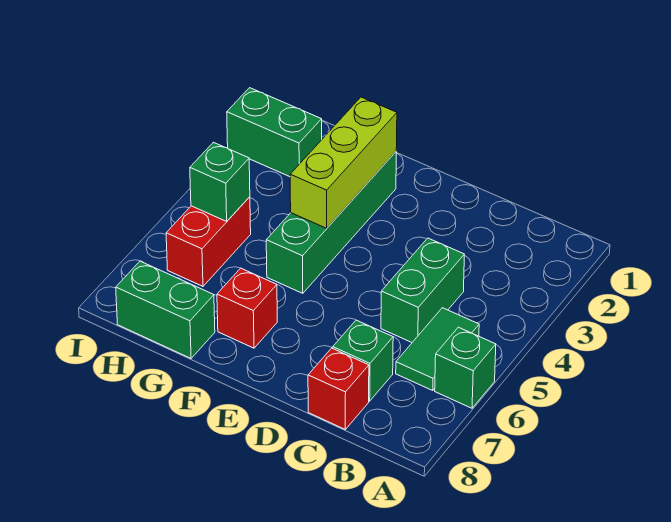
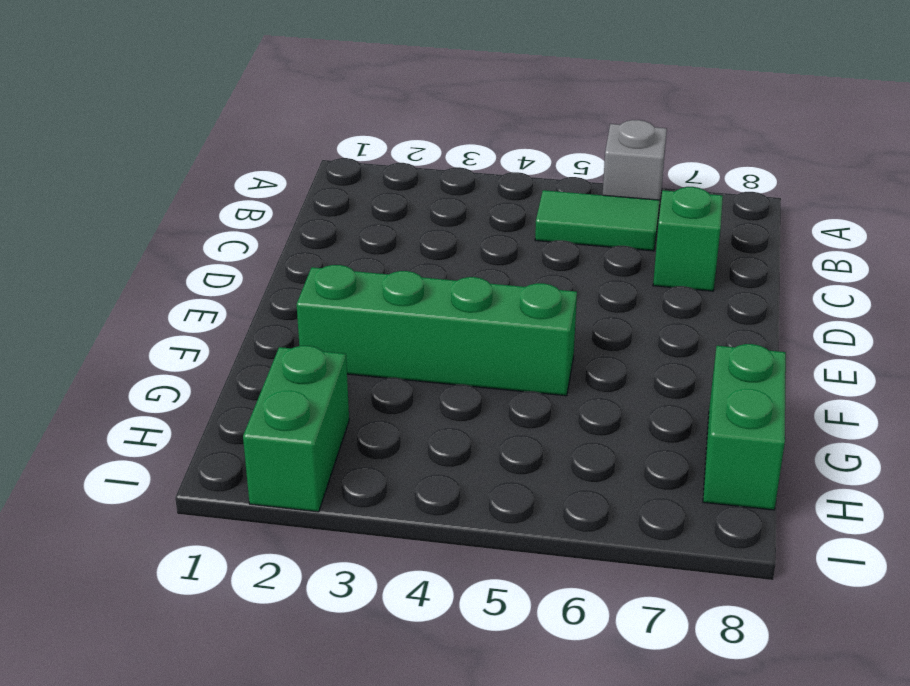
grey brick A6 level 1 -> green brick A6 level 1
none -> green brick C4:C5 level 1
none -> red brick C8 level 1
none -> red brick F7 level 1

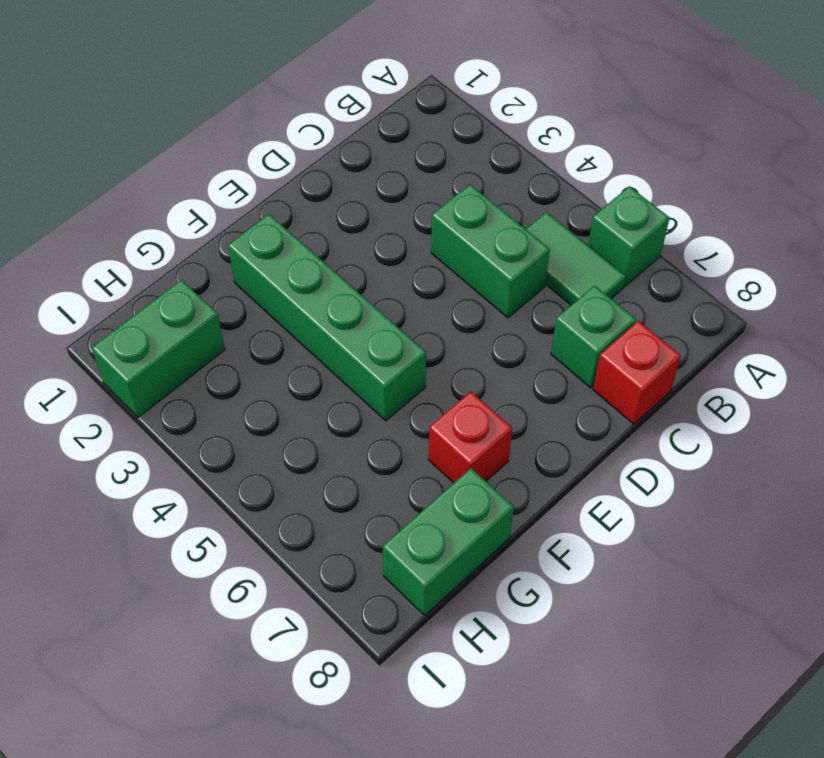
none -> red brick H5:H6 level 1
none -> lime brick F2:F4 level 2
none -> green brick H5 level 2

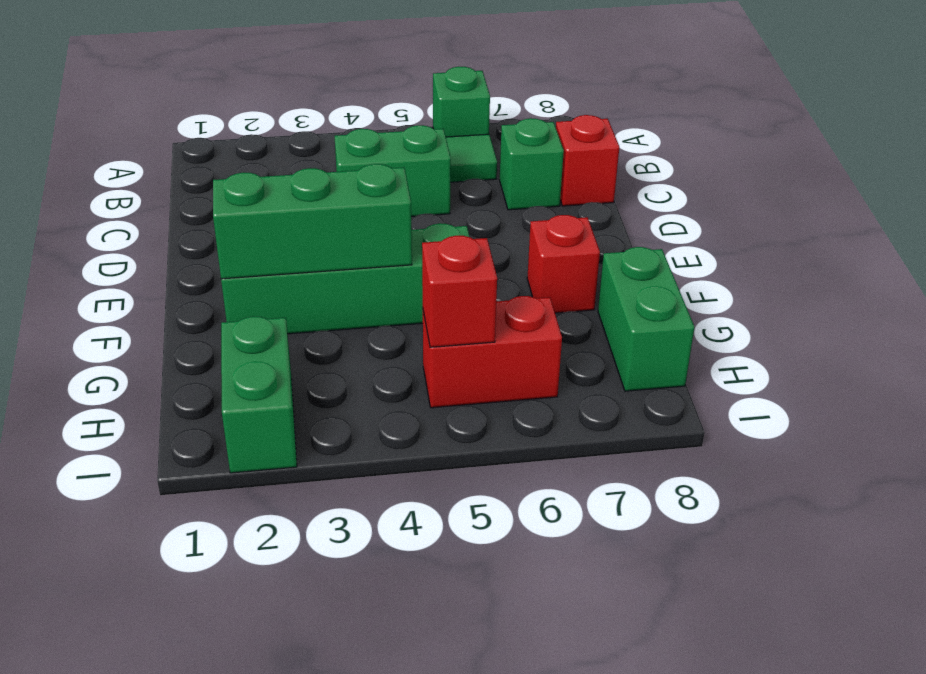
green brick F2:F4 level 2 -> lime brick F2:F4 level 2
red brick H5 level 2 -> green brick H5 level 2

